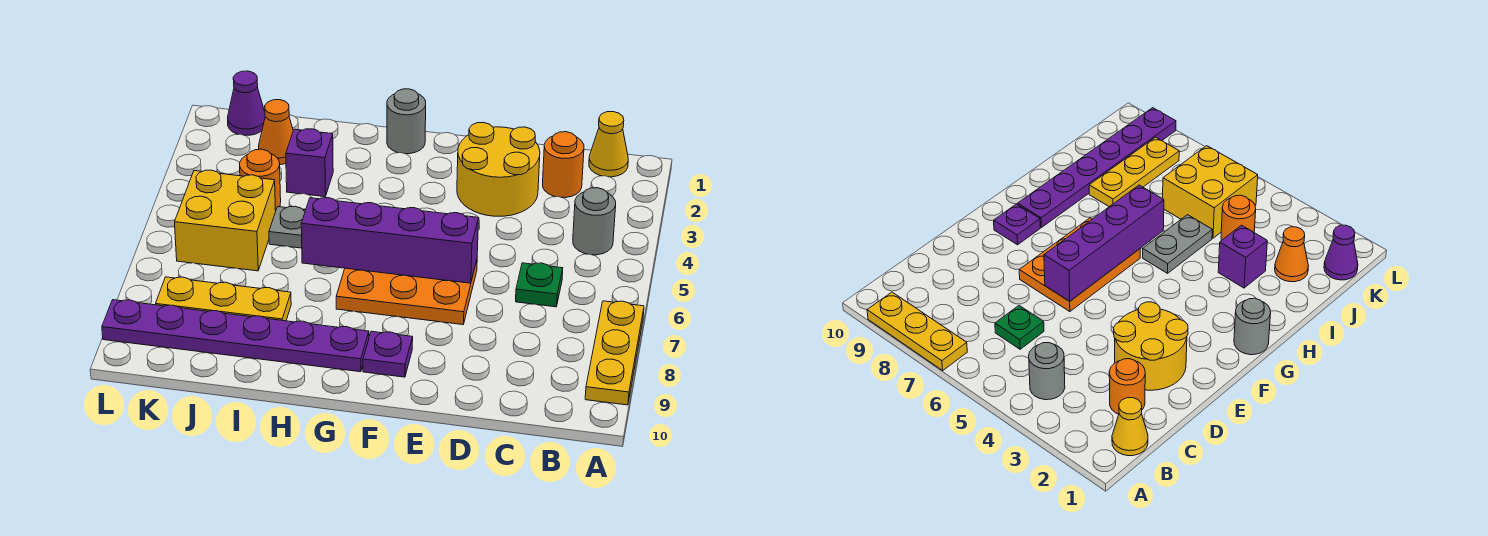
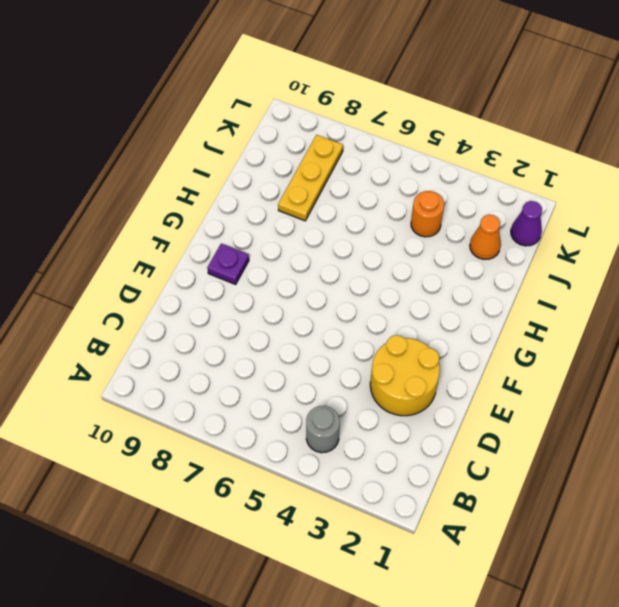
none -> yellow plate A7:A9 level 1
none -> yellow cone B1 level 1
none -> orange round brick C2 level 1

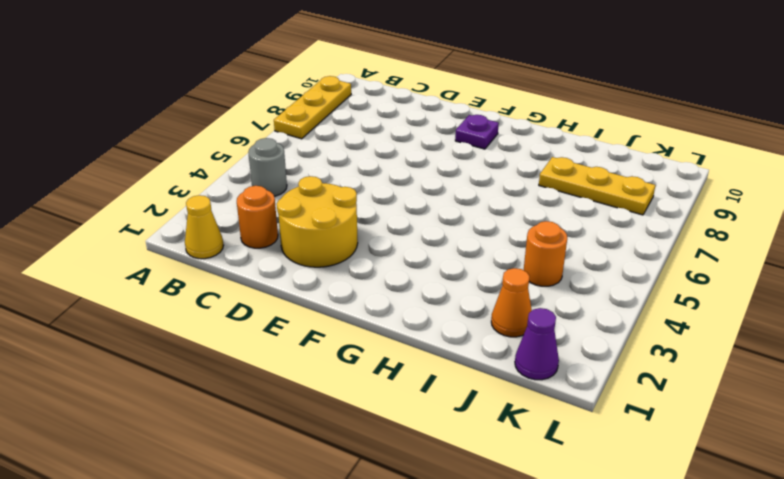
none -> green plate C6 level 1
none -> orange plate E6:G7 level 1
none -> grey round brick G1 level 1

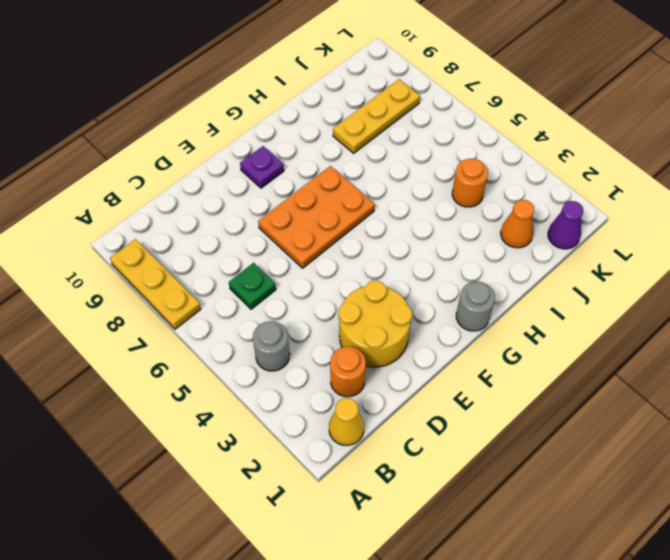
none -> purple plate G9:L9 level 1
none -> grey plate H5:I5 level 1
none -> purple brick I3 level 1

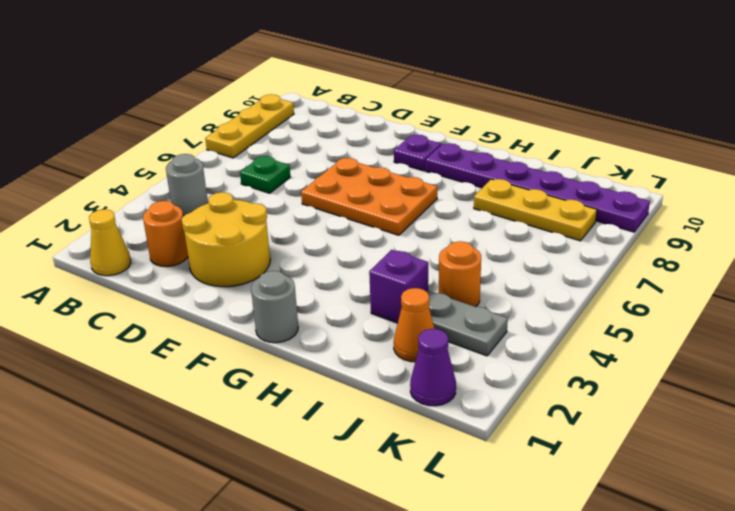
grey plate J3:K3 level 1 -> grey plate H5:I5 level 1
none -> yellow brick J5:K6 level 1
none -> purple brick E6:H6 level 2

